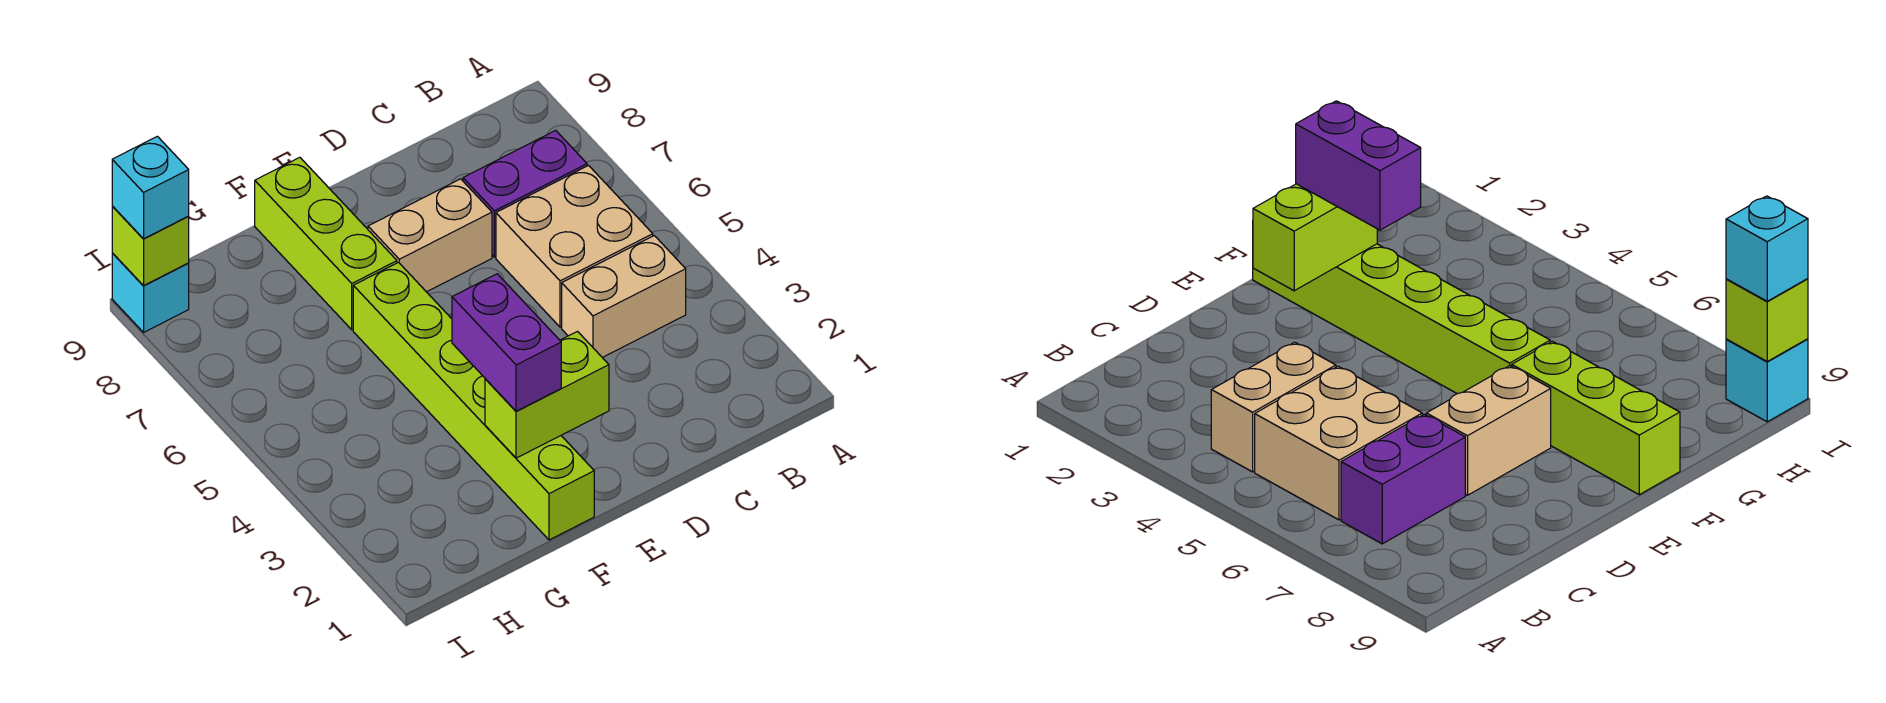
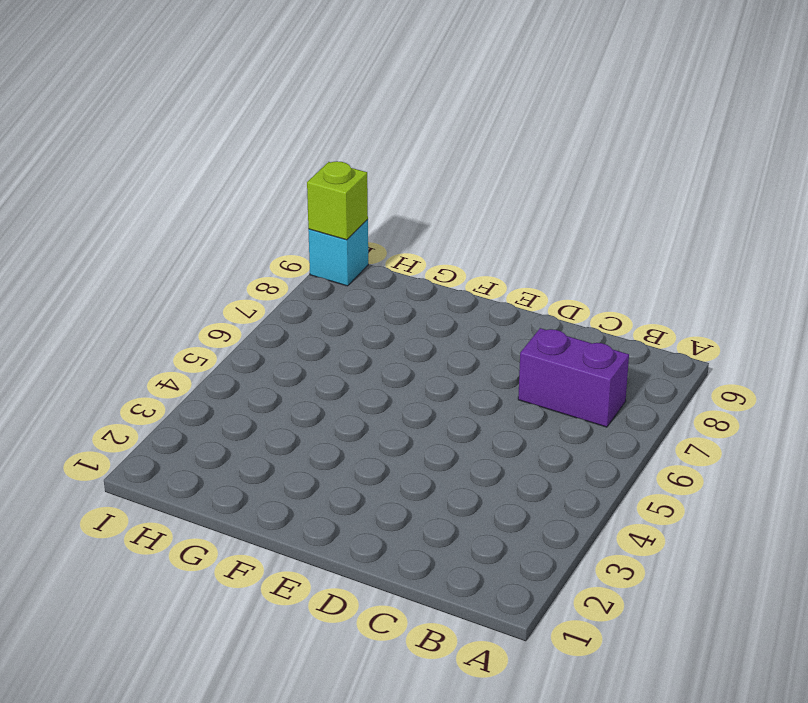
none -> tan brick B4:C4 level 1
none -> tan brick B5:C6 level 1

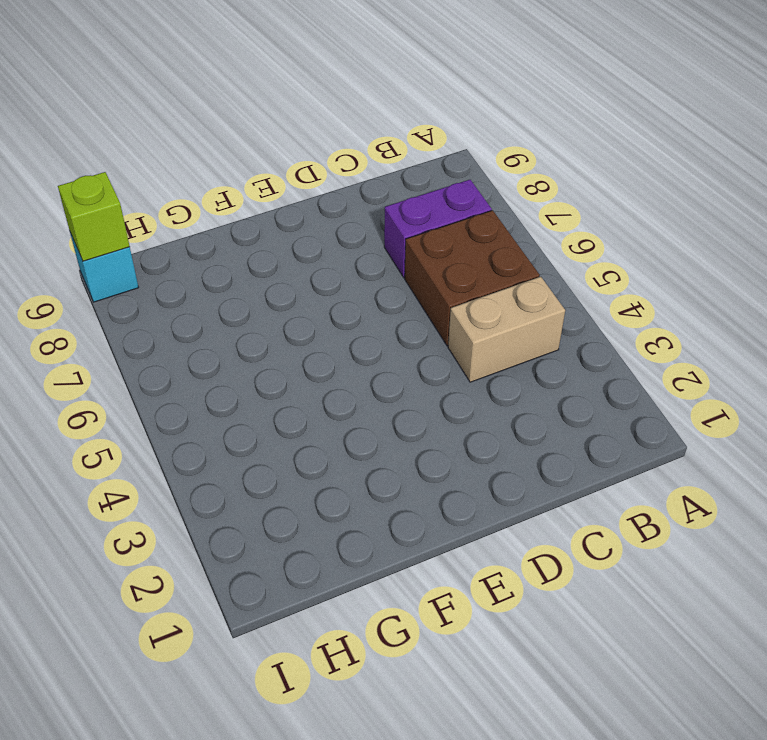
brown brick B5:C6 level 1 -> tan brick B5:C6 level 1
none -> tan brick D7:E7 level 1
none -> lime brick F1:F6 level 1

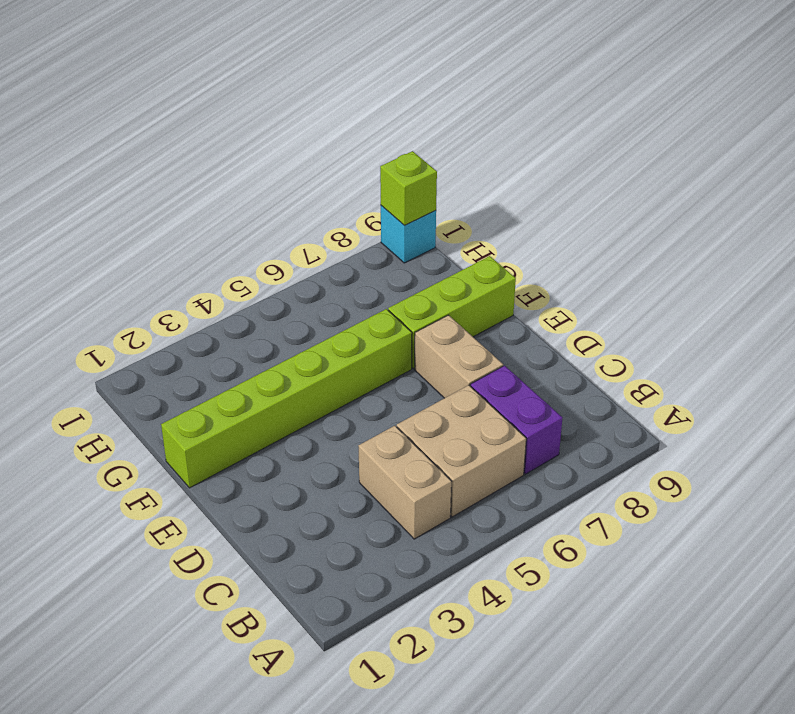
none -> lime brick E2:F2 level 2
none -> purple brick F2:F3 level 3

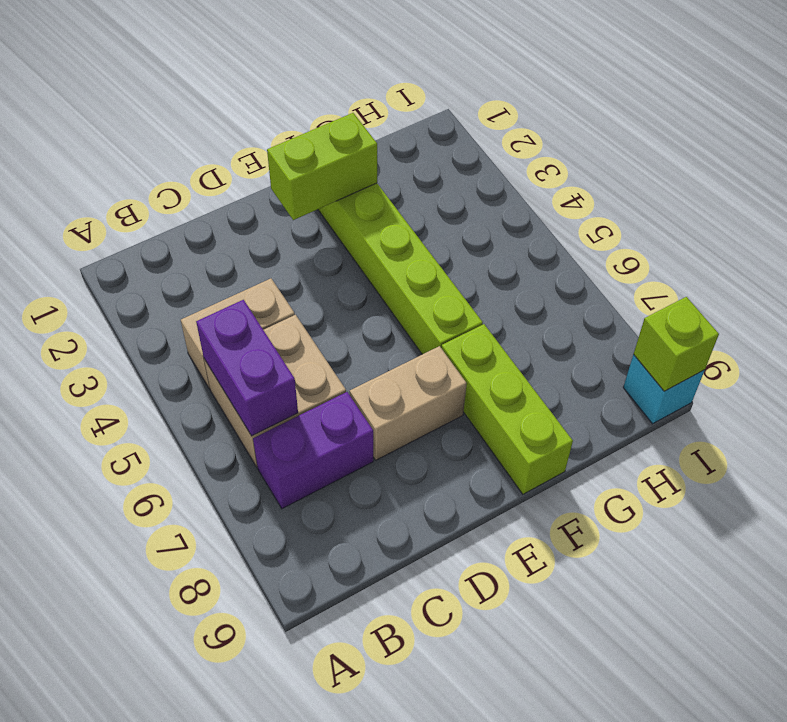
purple brick B5:B6 level 2 -> purple brick F2:F3 level 3
none -> cyan brick I9 level 3

